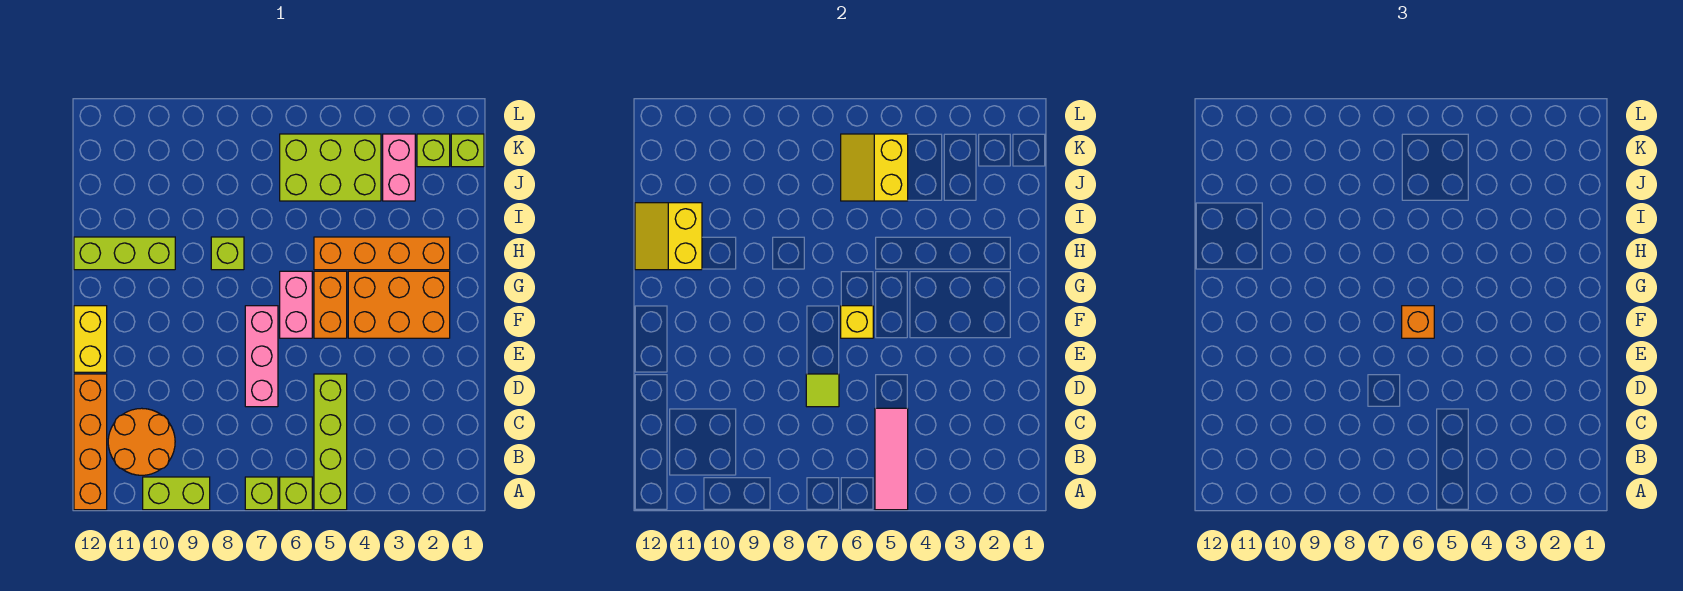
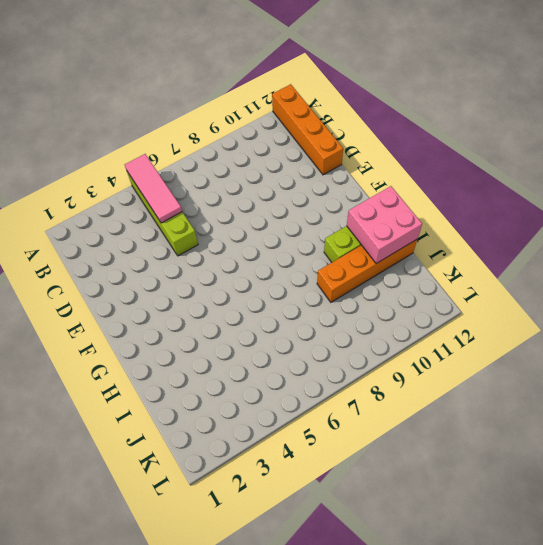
pink brick H11:I12 level 2 -> yellow slope H11:I12 level 2 top 11
orange brick I9:I12 level 1 -> orange brick H2:H5 level 1
none -> lime brick A6 level 1
none -> lime brick A7 level 1
none -> lime brick A9:A10 level 1

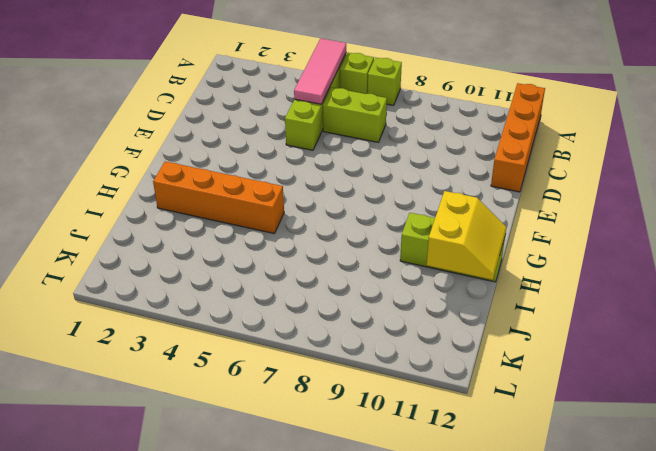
lime brick C6:C7 level 1 -> lime brick A9:A10 level 1
none -> orange round brick B10:C11 level 1
none -> pink brick D7:F7 level 1
none -> yellow brick E12:F12 level 1

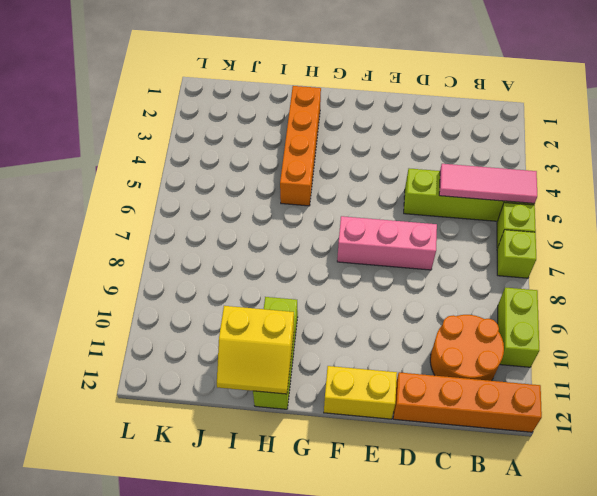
none -> orange brick F2:G4 level 1
none -> orange brick F5:G5 level 1
none -> pink brick F6:G6 level 1

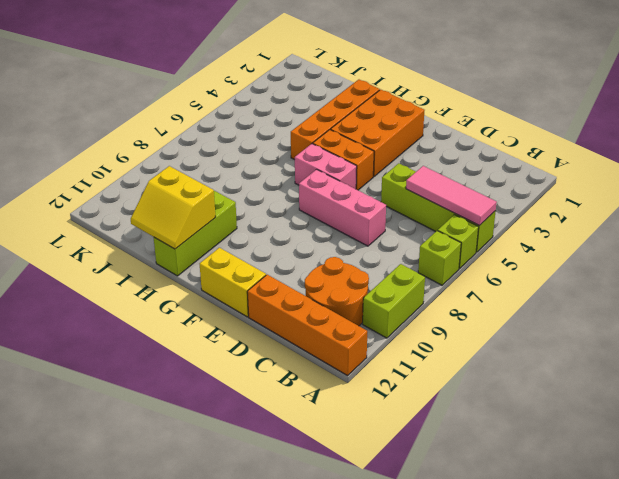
none -> lime brick H8 level 1
none -> pink brick J3:K3 level 1
none -> lime brick J4:K6 level 1

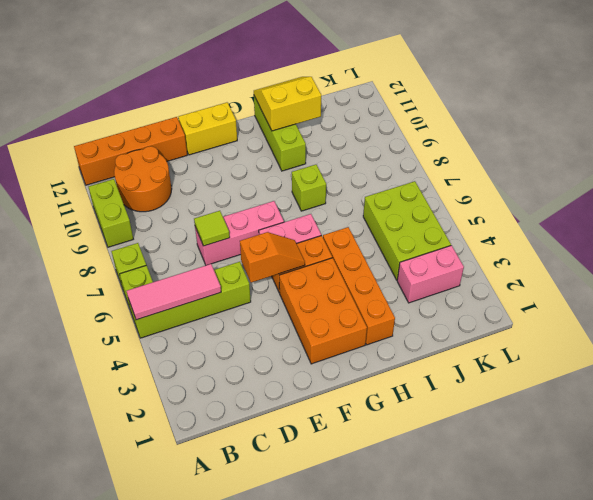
orange slope E5:F5 level 2 top E -> none
none -> lime brick K1 level 1
none -> lime brick K2 level 1
none -> yellow brick F6 level 2

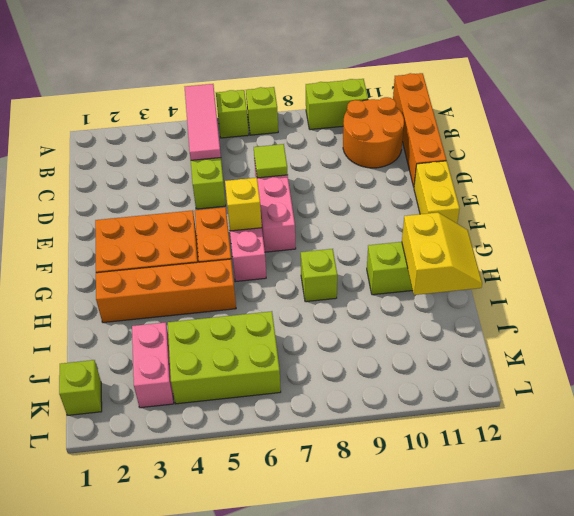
none -> lime brick K2 level 1
none -> yellow slope J5:K6 level 2 top 5
none -> orange brick F6 level 3

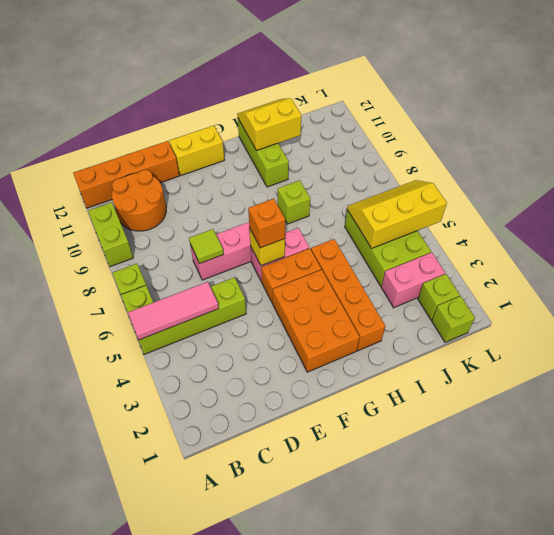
yellow slope J5:L6 level 2 top 5 -> yellow slope J5:K6 level 2 top 5

